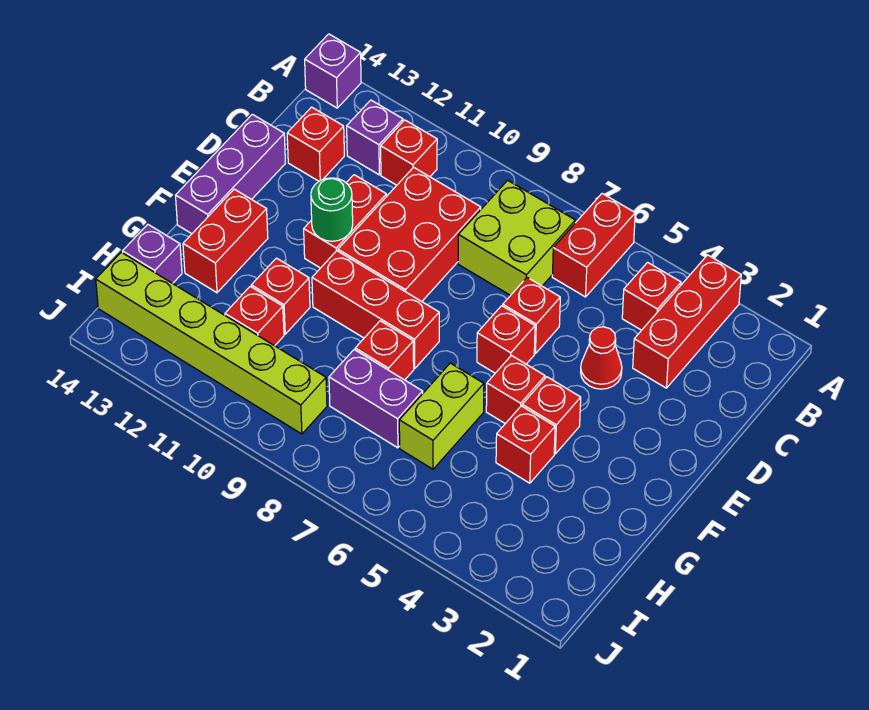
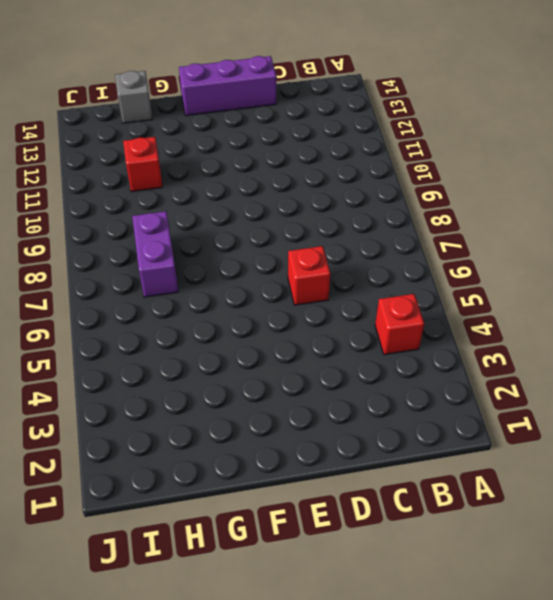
grey brick H14 level 1 -> purple brick H14 level 1
none -> red brick A3:C3 level 1
none -> red brick A6:B6 level 1
none -> purple brick A14 level 1

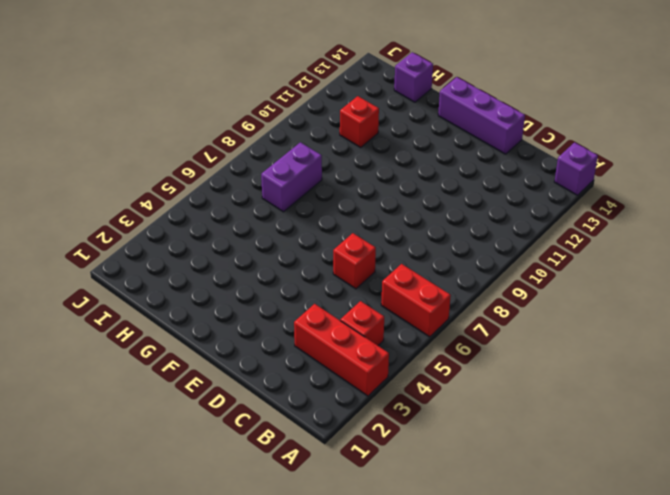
none -> lime brick B7:C8 level 1
none -> red brick B11 level 1
none -> purple brick B12 level 1

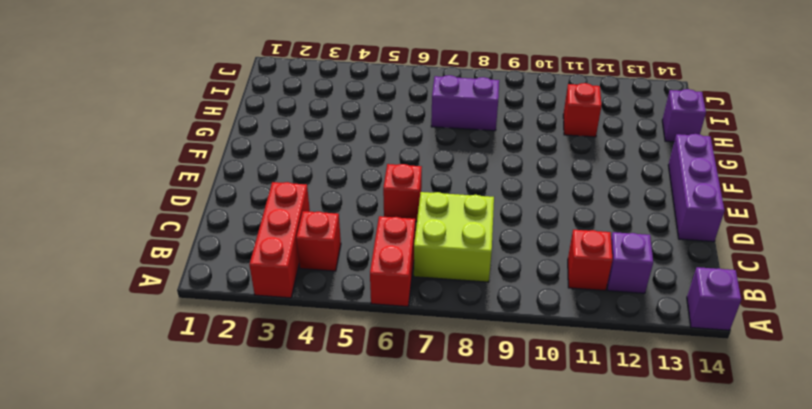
none -> red brick C9:E10 level 1
none -> red brick C13 level 1
none -> red cone D4 level 1

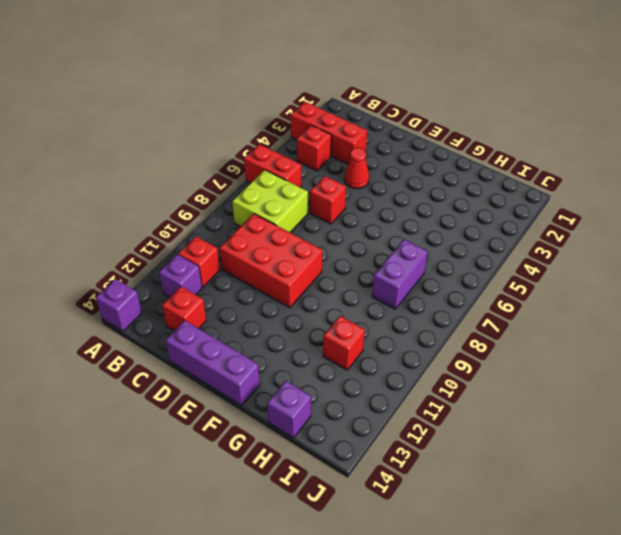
none -> red brick D11:E11 level 1
none -> red brick E6 level 1
none -> red brick F4 level 1

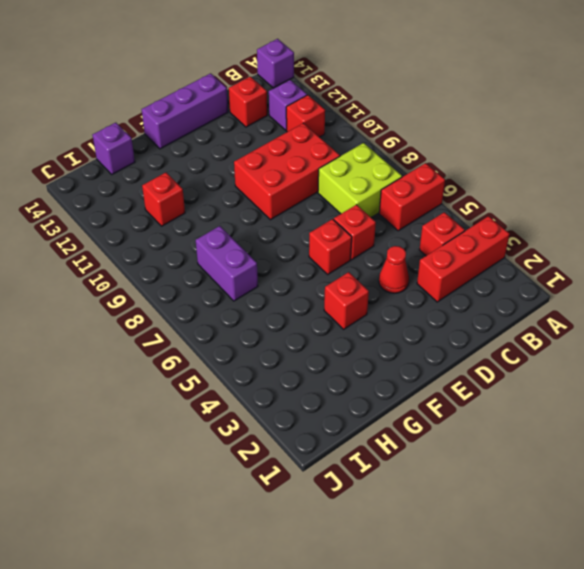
none -> red brick D11:E11 level 1
none -> red brick F5 level 1
none -> red brick F8:F10 level 1

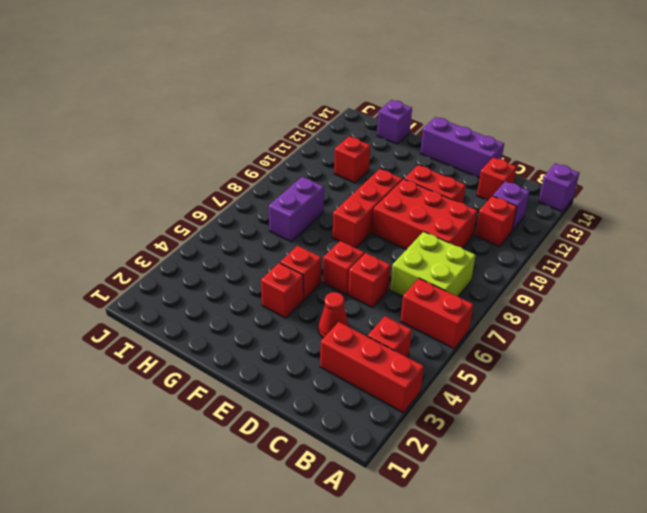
none -> red brick F13:G13 level 1
none -> red brick G4 level 1
none -> lime brick G6:H6 level 1

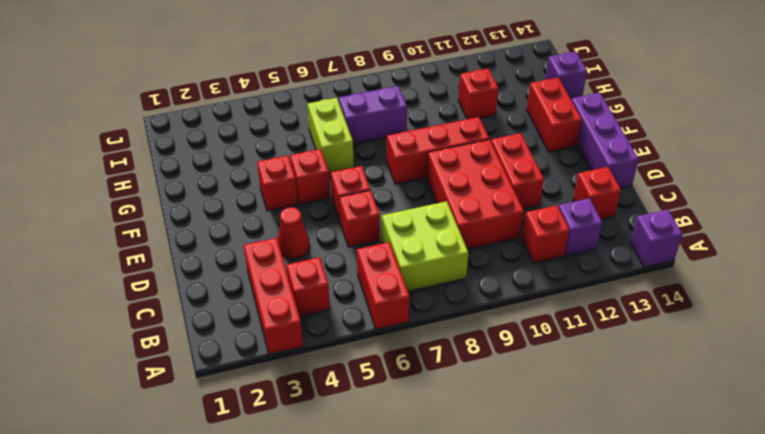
none -> red brick G4 level 1
none -> red brick G8 level 1
none -> red brick G11 level 1

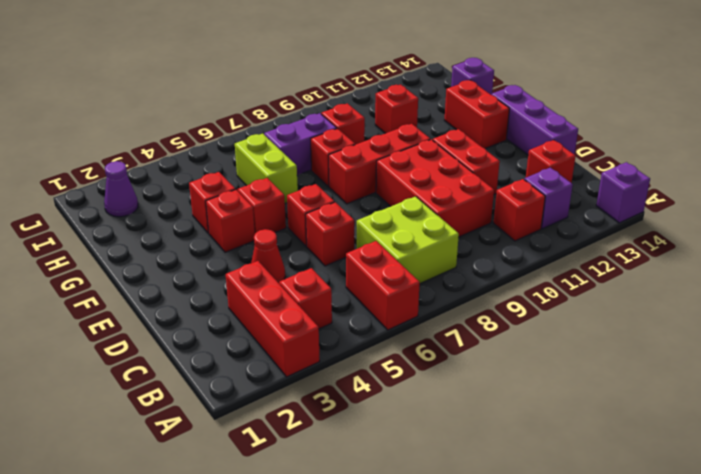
red brick H9 level 1 -> red brick G11 level 1
purple cone I2 level 1 -> none
none -> lime brick I9:I14 level 1
none -> green round brick E11 level 2

